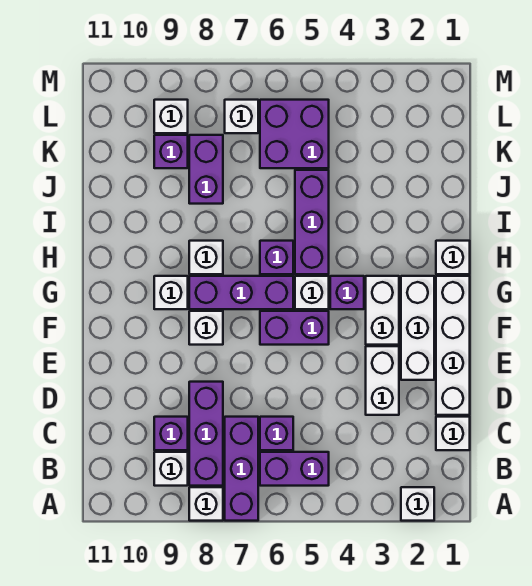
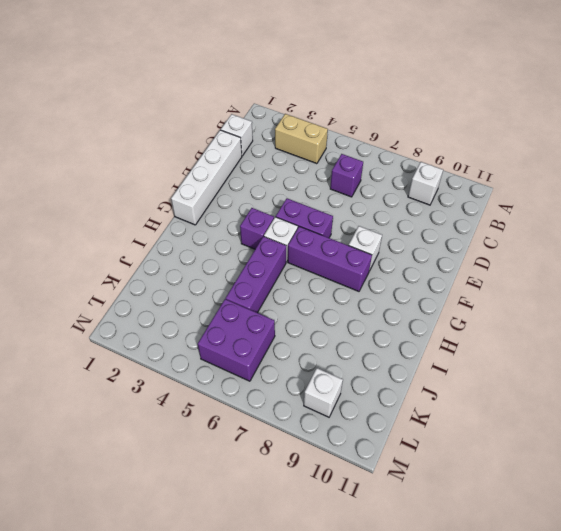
tan brick B3:B4 level 1 -> none
none -> white brick A2 level 1
none -> purple brick A7:C7 level 1
none -> white brick A8 level 1

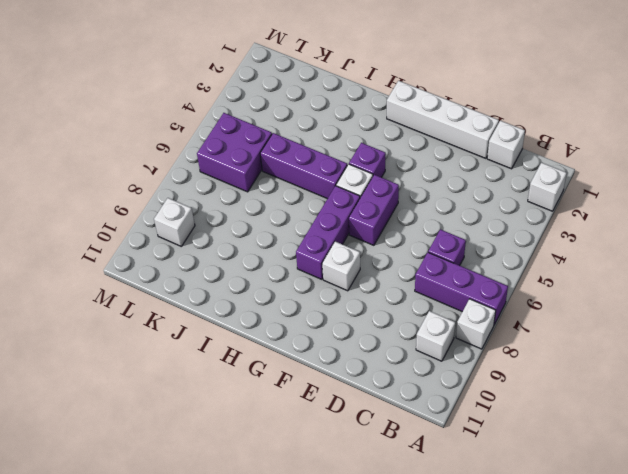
none -> purple brick B5:B6 level 1
none -> purple brick B8:D8 level 1
none -> purple brick C9 level 1

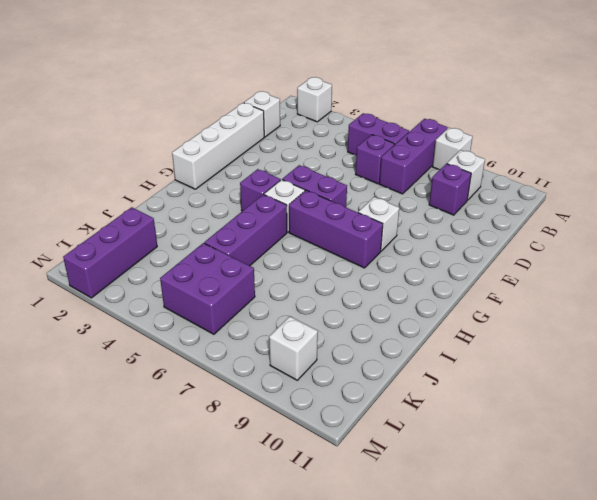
purple brick K2:M2 level 1 -> purple brick B8:D8 level 1
none -> white brick D3:E3 level 1
none -> white brick E2:G2 level 1
none -> white brick F3:G3 level 1

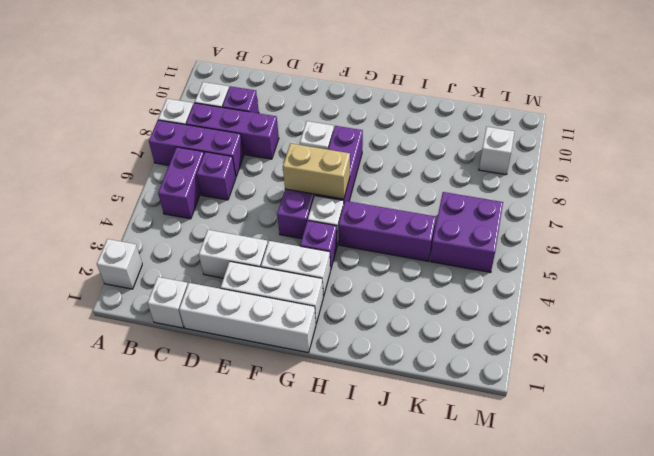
tan brick F6:G6 level 2 -> none
none -> white brick G9 level 1
none -> white brick H1 level 1
none -> purple brick H6 level 1

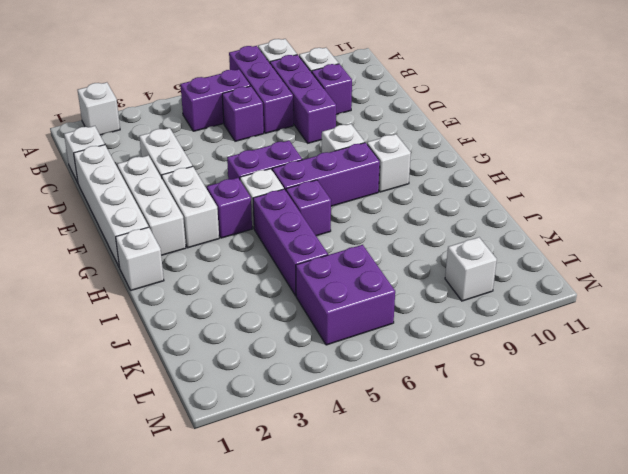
none -> white brick H8 level 1
none -> purple brick J8:K8 level 1
none -> purple brick K9 level 1

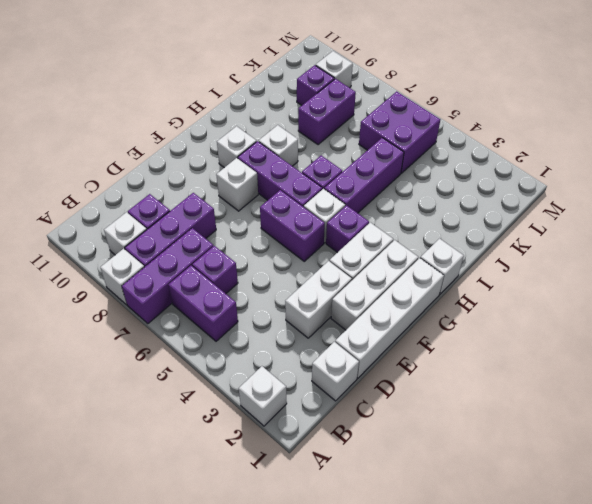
none -> white brick L7 level 1

